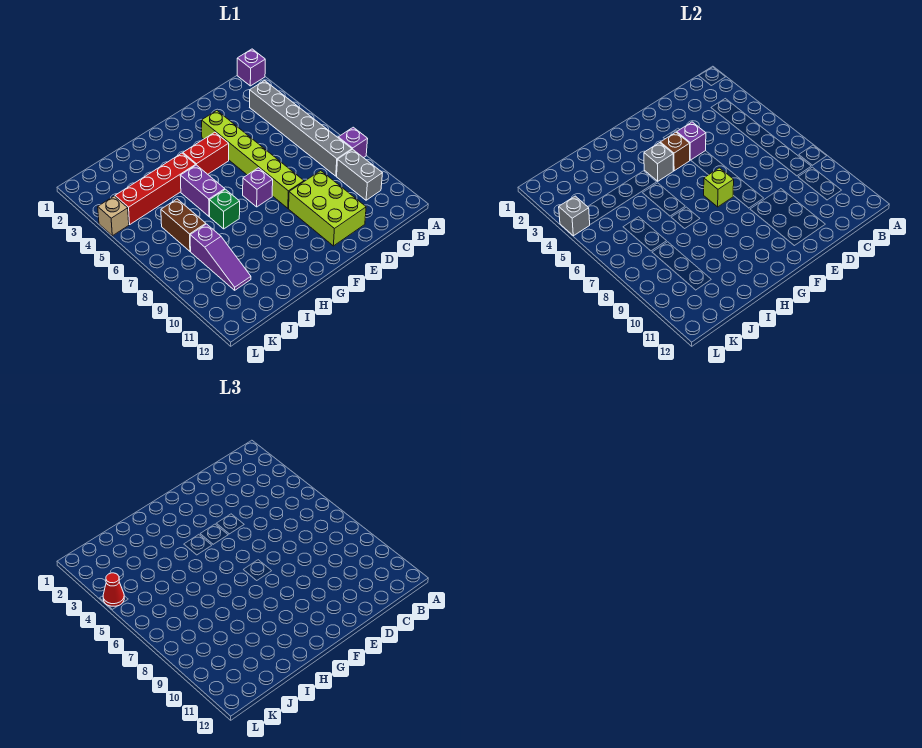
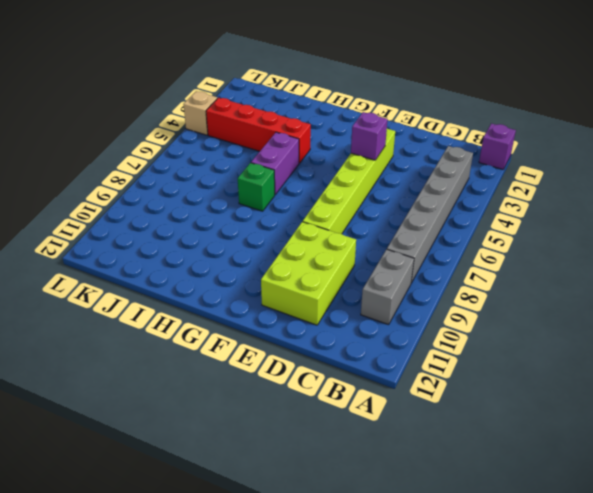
none -> purple brick A8 level 1
none -> red brick F4:G4 level 1
none -> purple brick F7 level 1

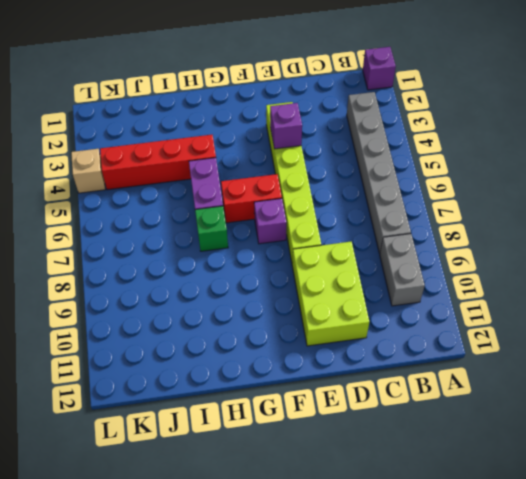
red brick F6:G6 level 1 -> red brick F4:G4 level 1
none -> purple brick A8 level 1
none -> brown brick J6:J7 level 1
none -> purple slope J8:J10 level 1 top 8

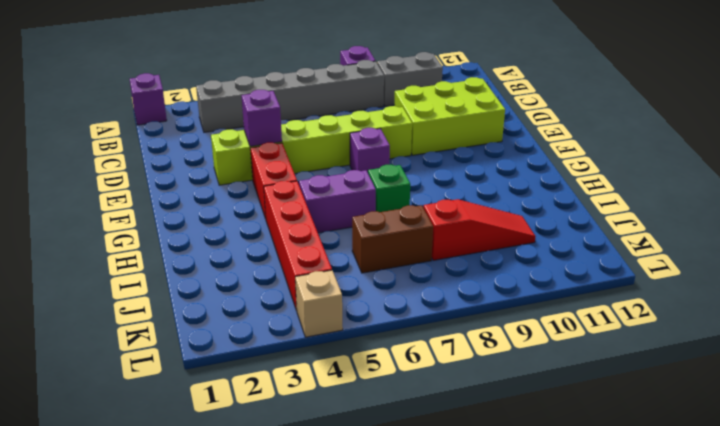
red slope J8:J10 level 1 top 8 -> purple slope J8:J10 level 1 top 8
none -> brown brick F4 level 2
none -> lime brick F7 level 2
none -> grey brick G4 level 2

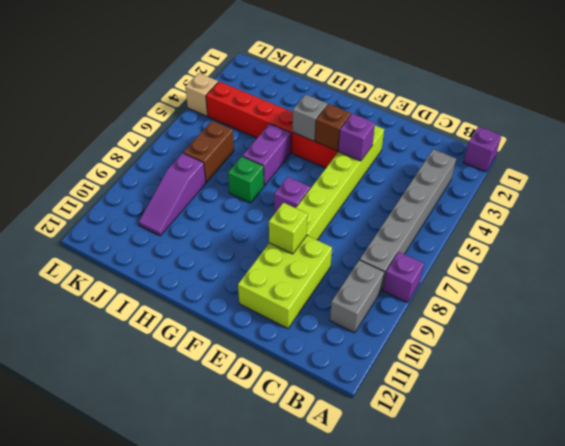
lime brick E9 level 2 -> lime brick F7 level 2
none -> grey brick L4 level 2
none -> red cone L4 level 3

